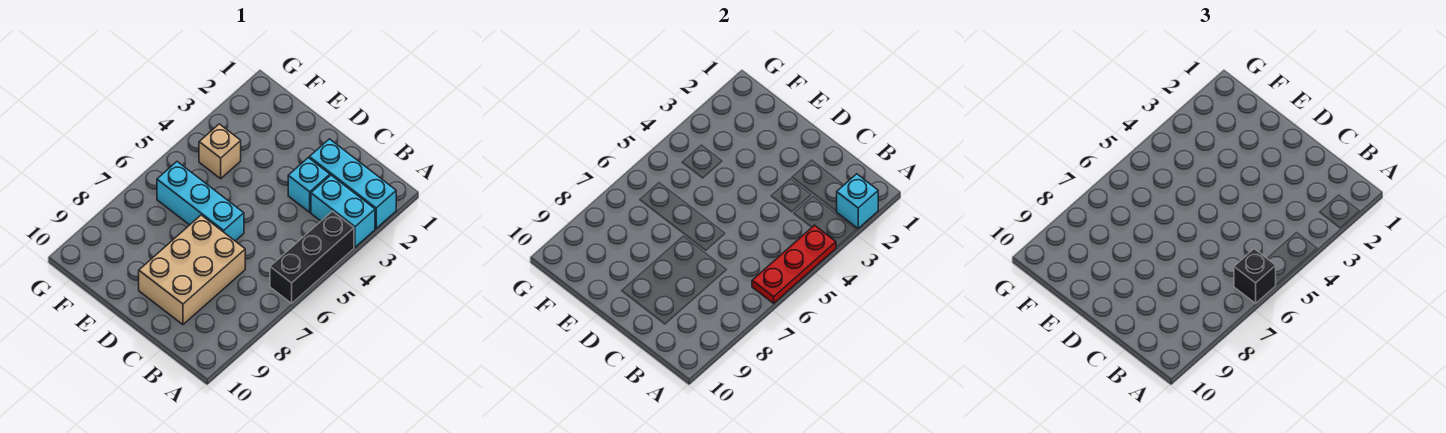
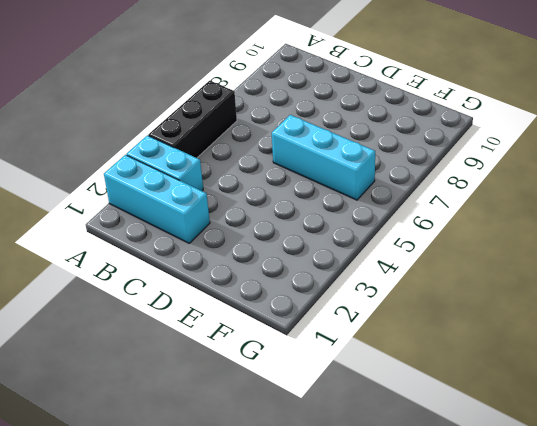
none -> cyan brick C3 level 1
none -> tan brick C7:D9 level 1

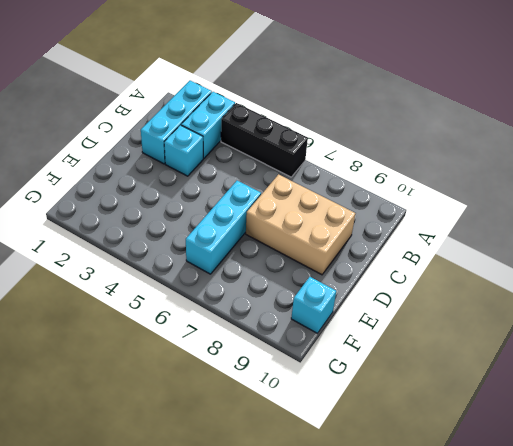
cyan brick F10 level 1 -> cyan brick A2 level 2
none -> tan brick F4 level 1
none -> red plate A4:A6 level 2

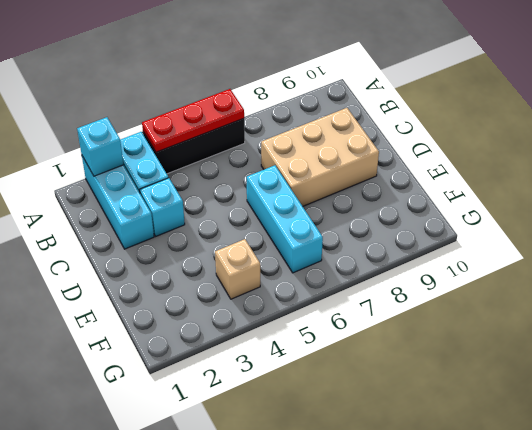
none -> black brick A6 level 3

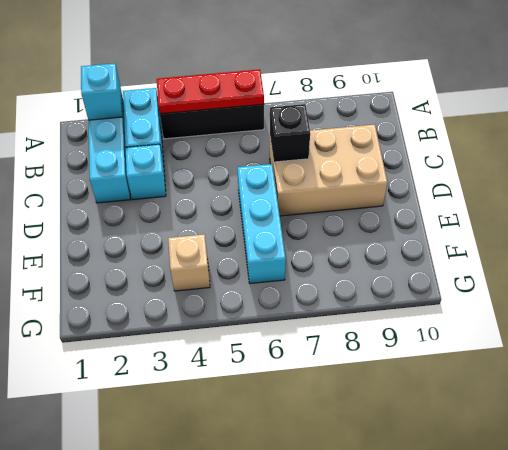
black brick C7 level 2 -> black brick A6 level 3

